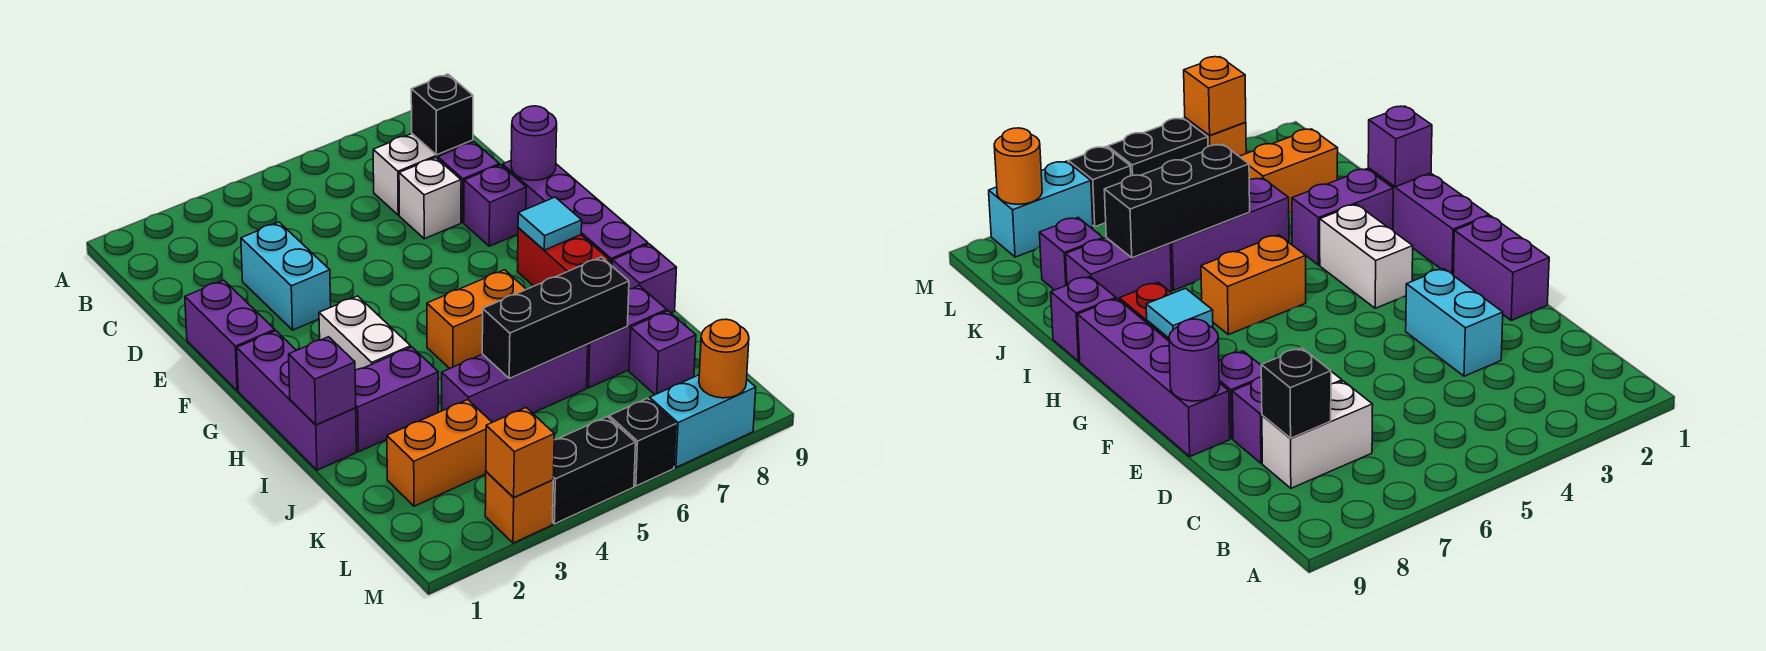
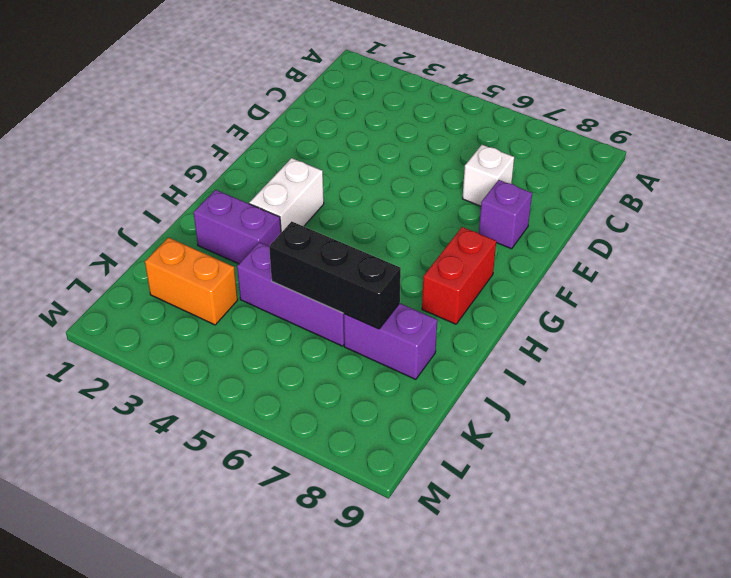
none -> white brick C7:C8 level 1
none -> cyan brick D3:E3 level 1
none -> purple brick D8 level 1

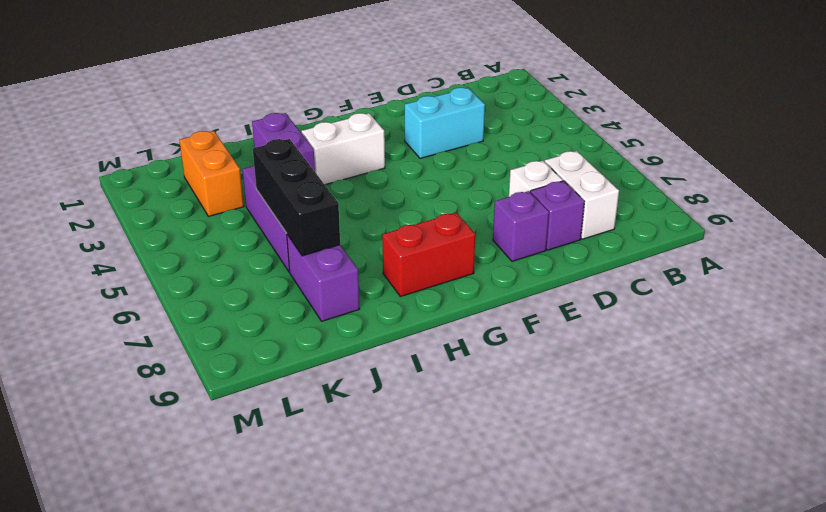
none -> purple brick E1:F1 level 1
none -> purple brick E9:H9 level 1
none -> purple brick G1:I1 level 1

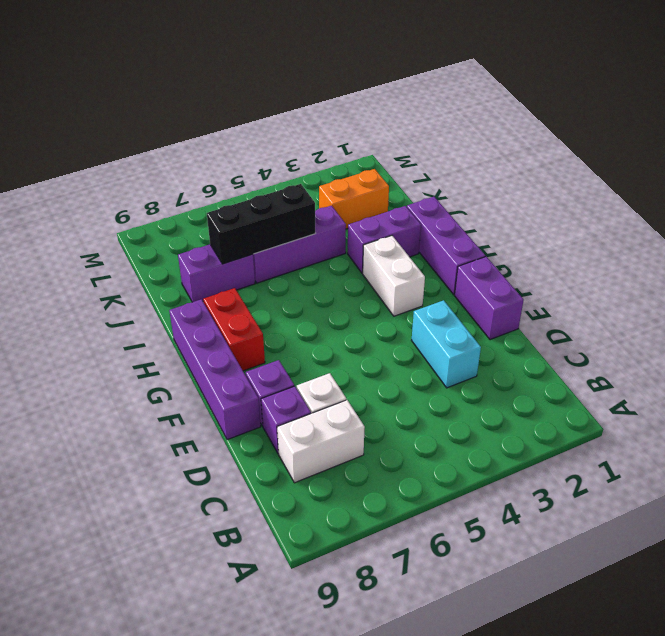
none -> orange brick H5:H6 level 1
none -> purple brick I9 level 1
none -> purple brick K8 level 1

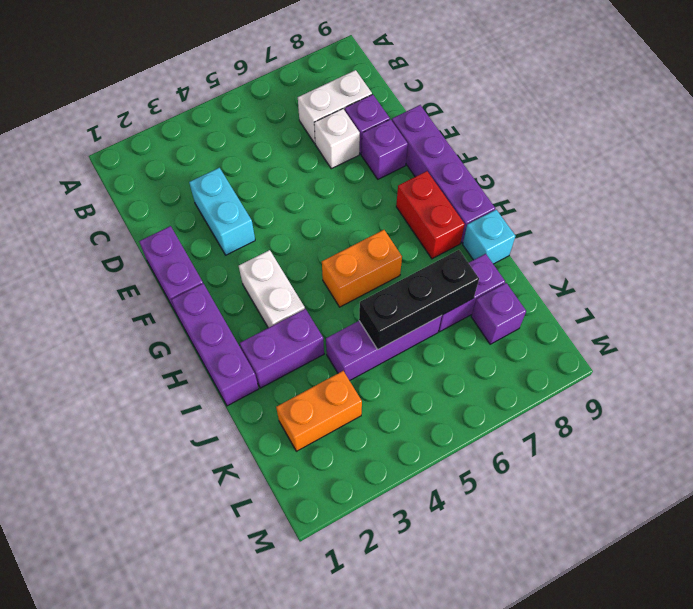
cyan brick I9 level 1 -> purple brick I9 level 1
none -> orange brick M3 level 1
none -> black brick M4:M5 level 1
none -> black brick M6 level 1

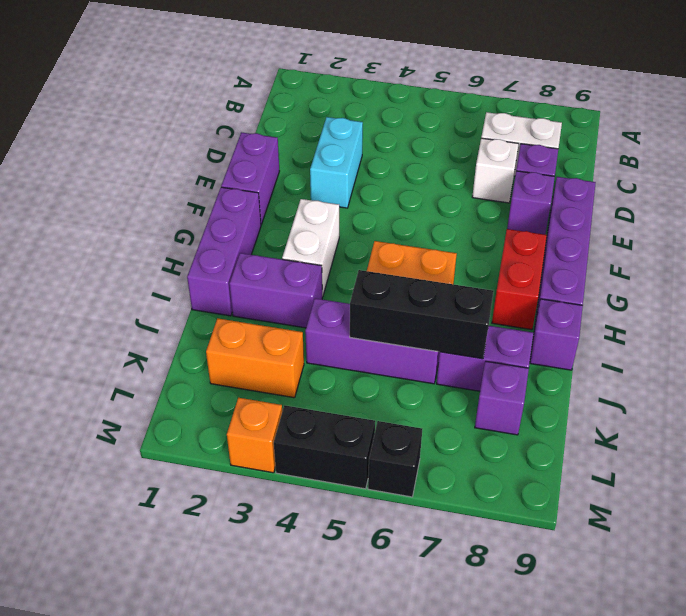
none -> cyan brick M7:M8 level 1
none -> black brick C8 level 2
none -> purple round brick E9 level 2

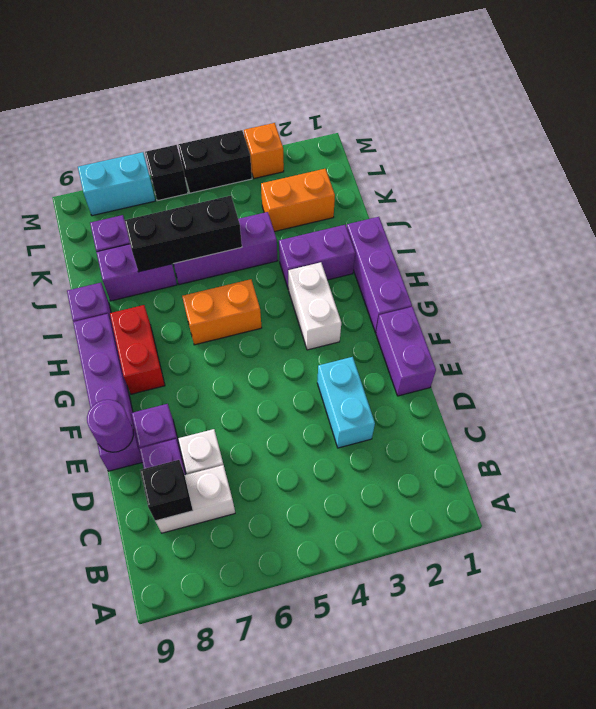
none -> cyan tile G8 level 2
none -> purple brick I1 level 2
none -> orange brick M3 level 2

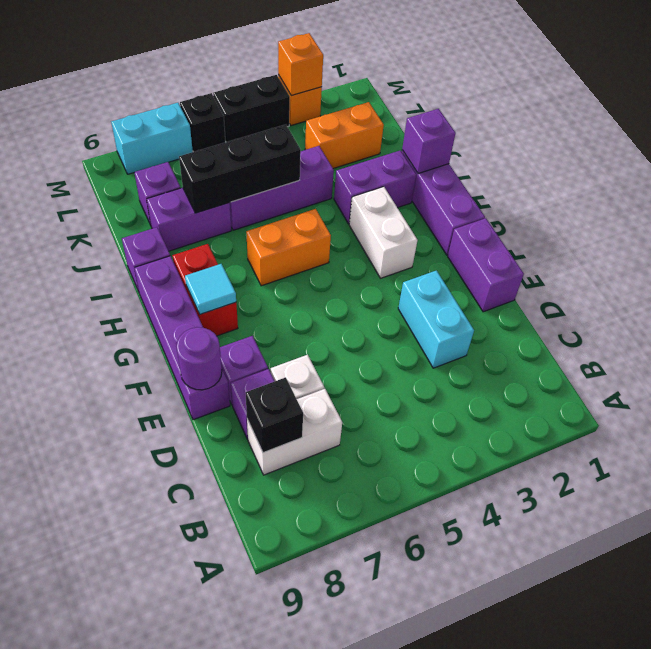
none -> orange round brick M8 level 2

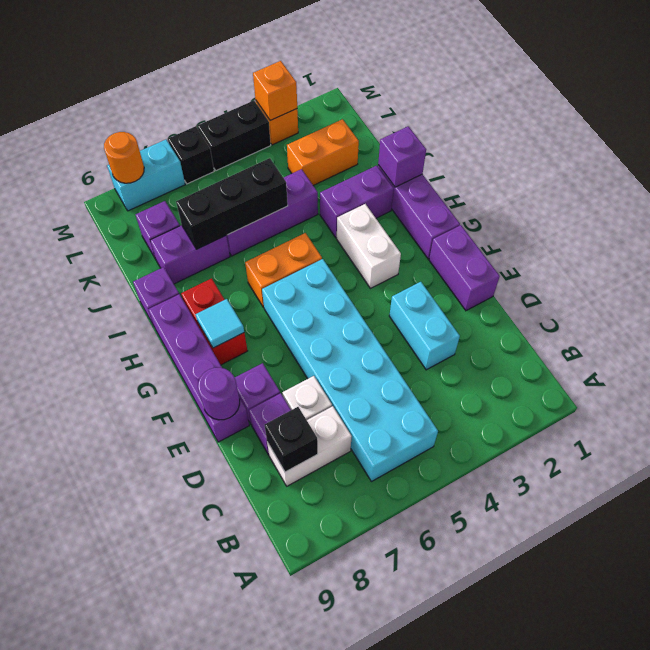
cyan brick B5:G6 level 1 -> none

